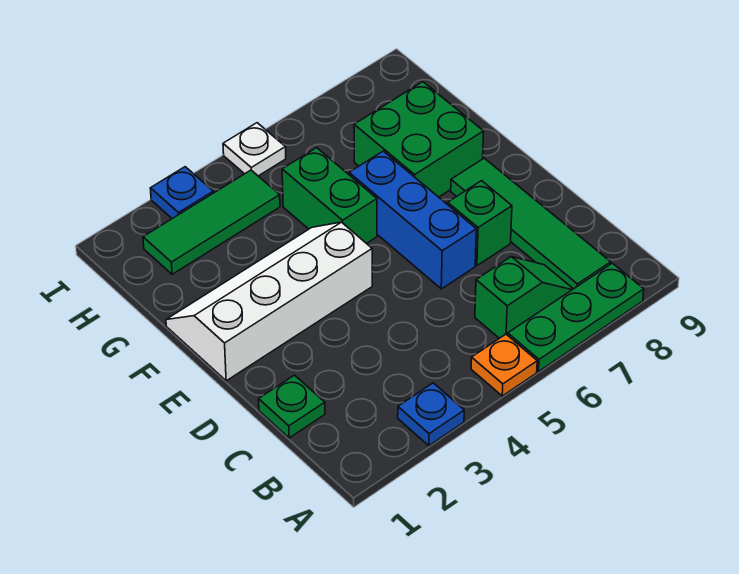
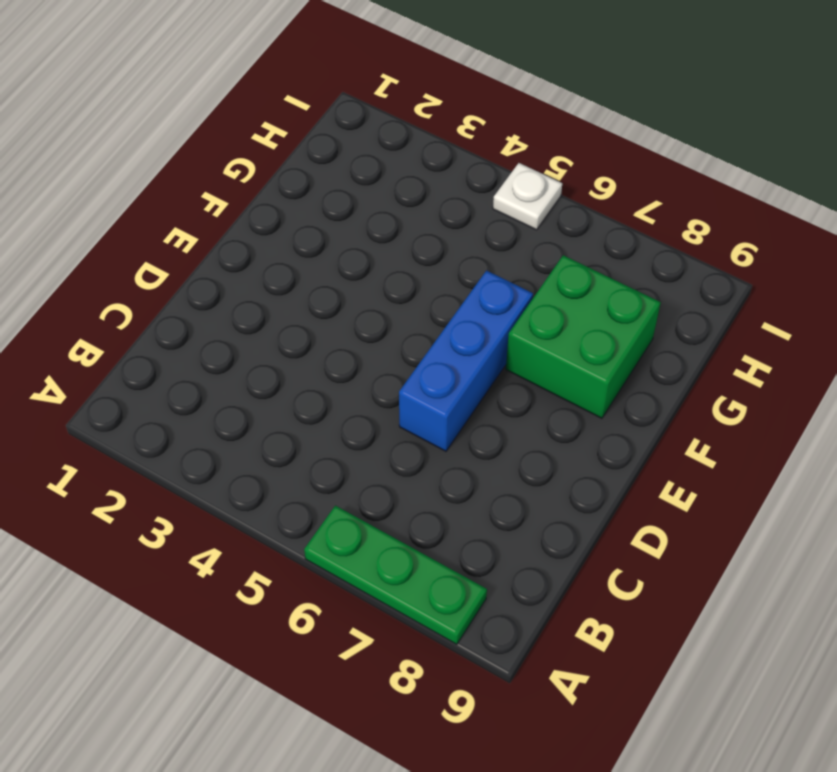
none -> blue plate A3 level 1
none -> orange plate A5 level 1
none -> green slope B6:B7 level 1 top 6

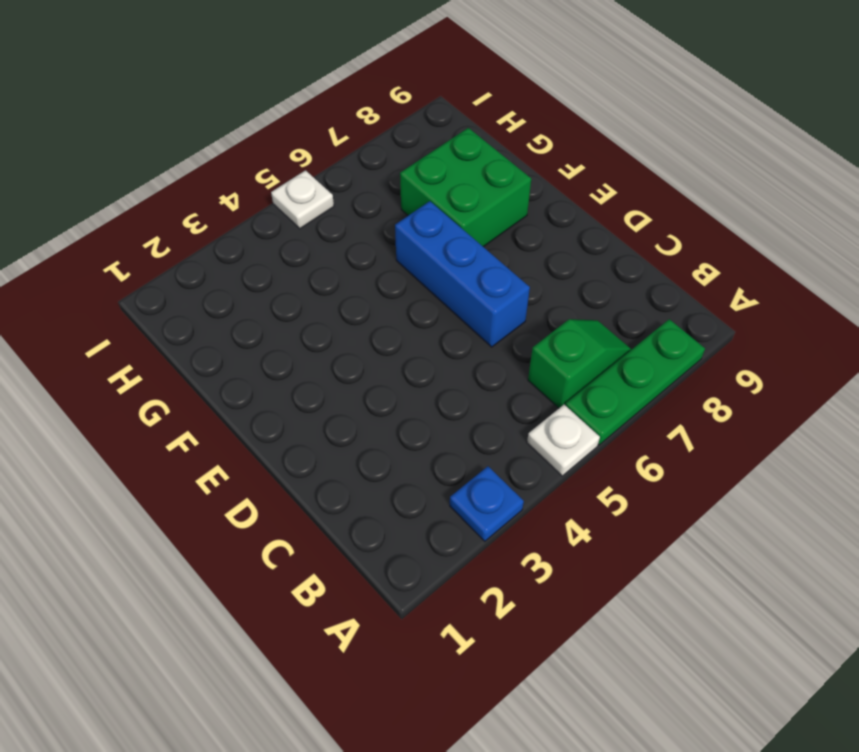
white plate A5 level 1 -> orange plate A5 level 1
none -> green tile B8:E8 level 1
none -> green plate C1 level 1
none -> green brick D7 level 1

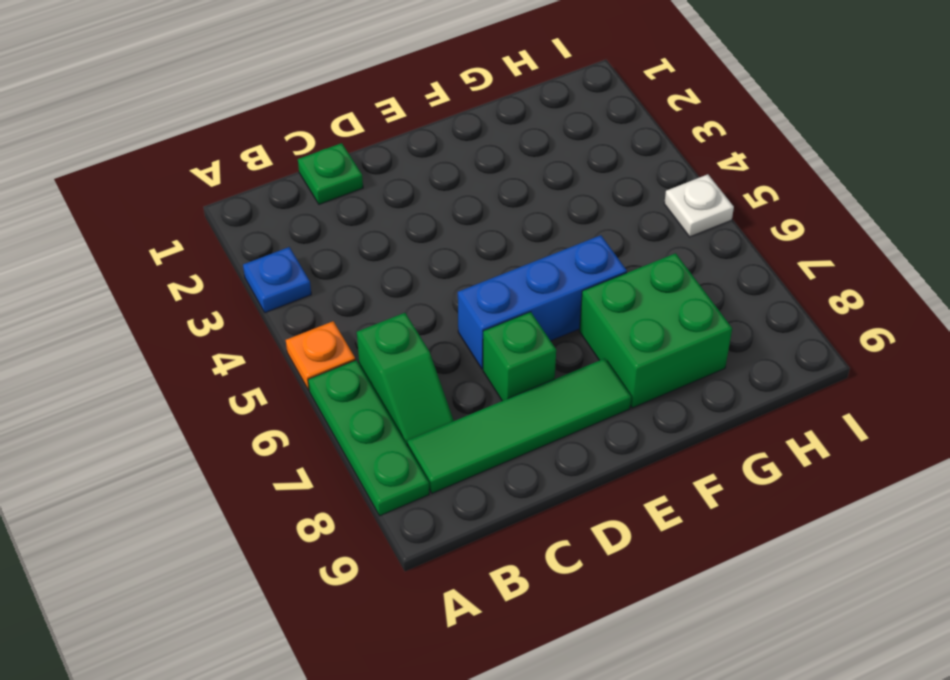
none -> white slope E1:F4 level 1 top E
none -> green brick F5:G5 level 1
none -> green tile H2:H4 level 1

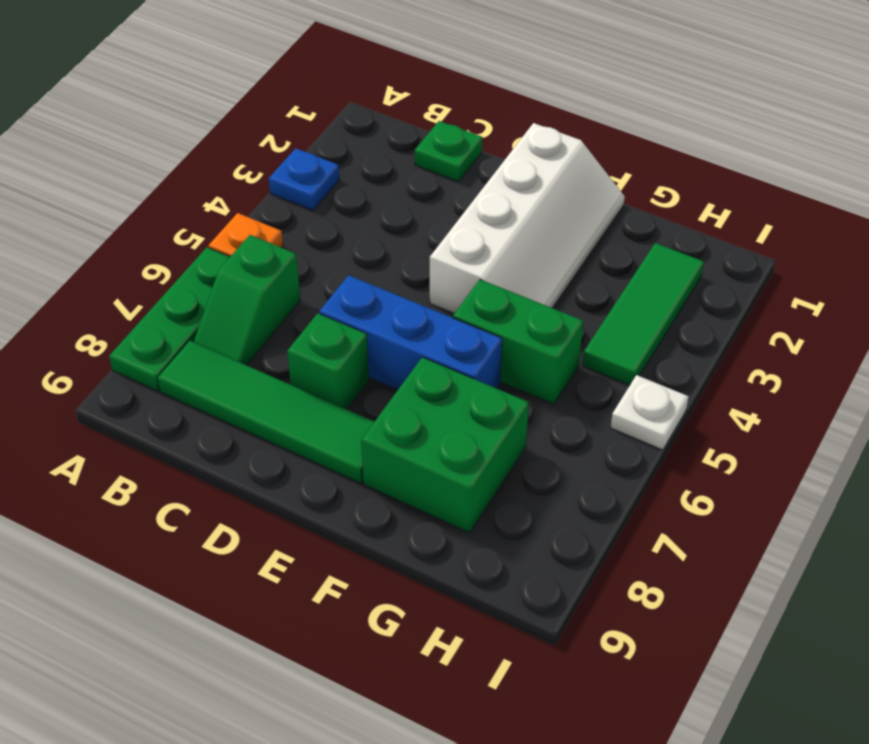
none -> blue plate I3 level 1

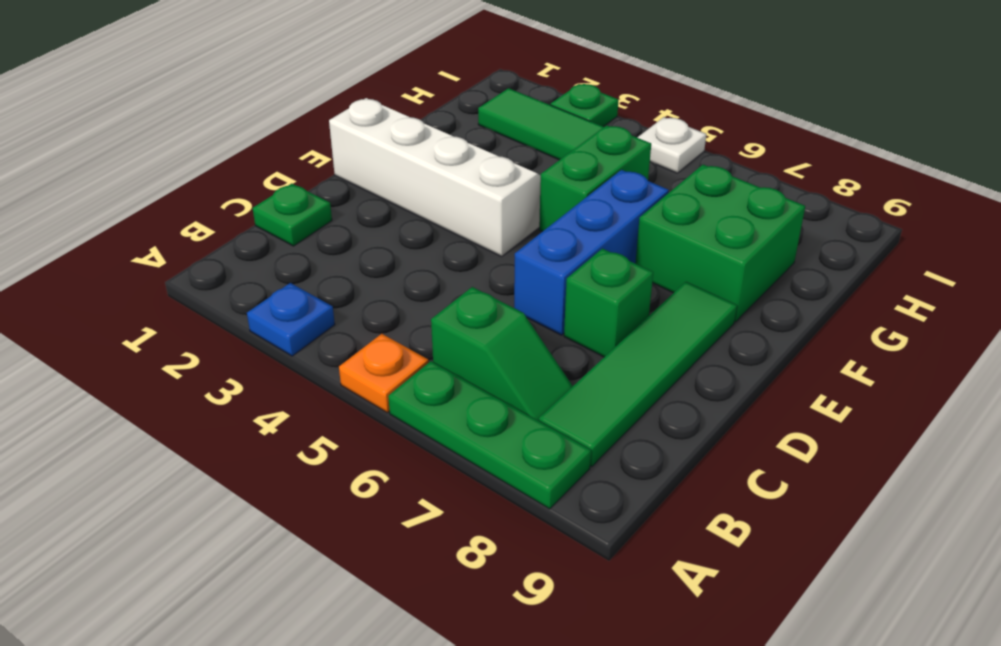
green plate I3 level 1 -> blue plate I3 level 1

